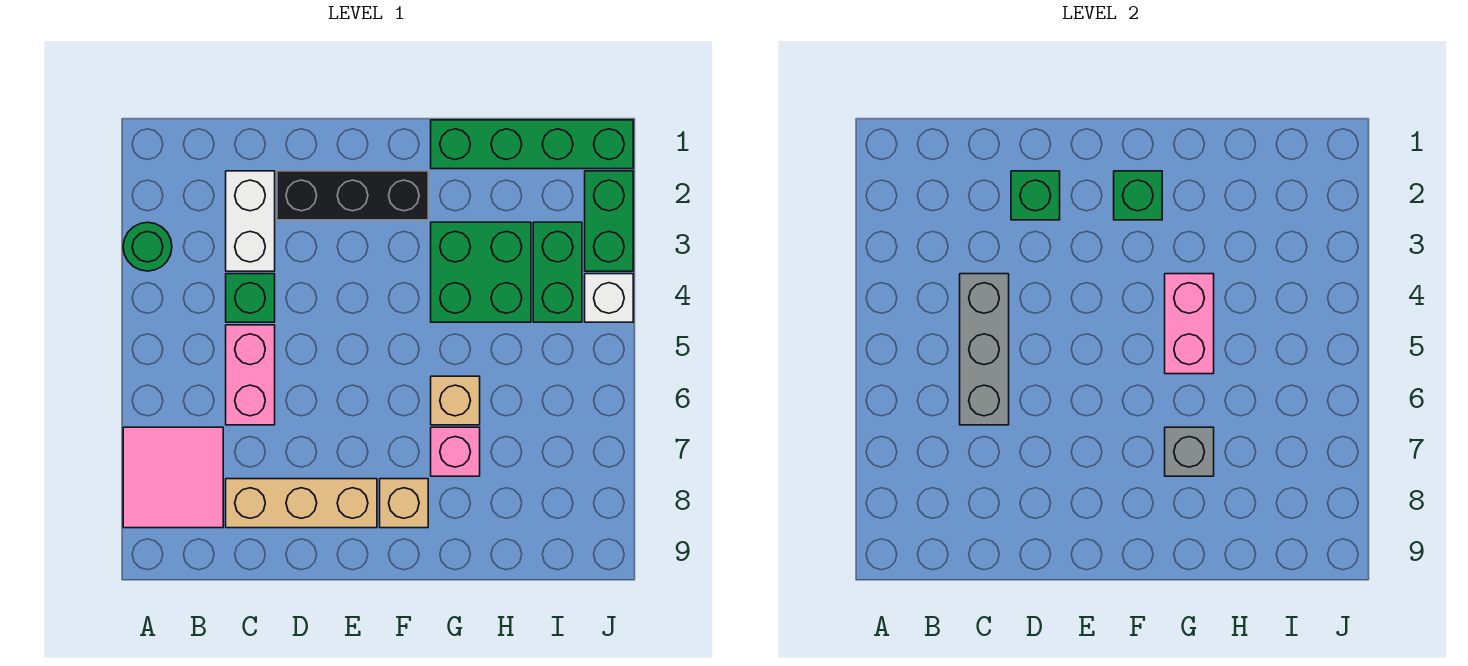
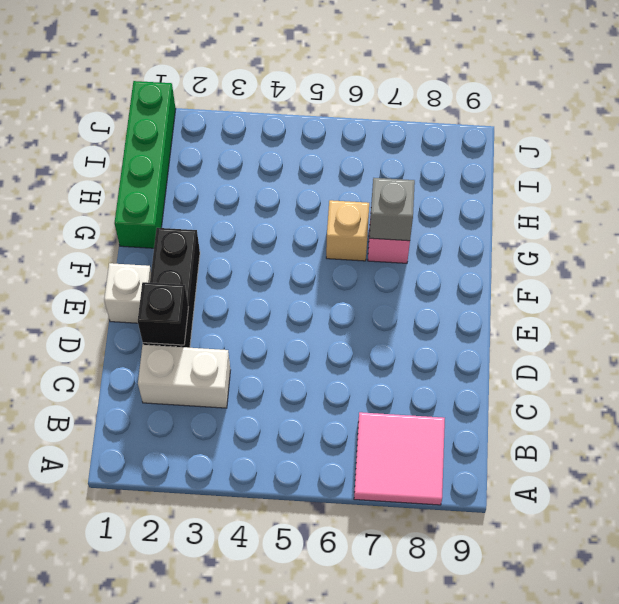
black brick D2 level 2 -> green brick D2 level 2
white brick E1 level 1 -> white brick J4 level 1
none -> green round brick A3 level 1
none -> green brick C4 level 1
none -> pink brick C5:C6 level 1

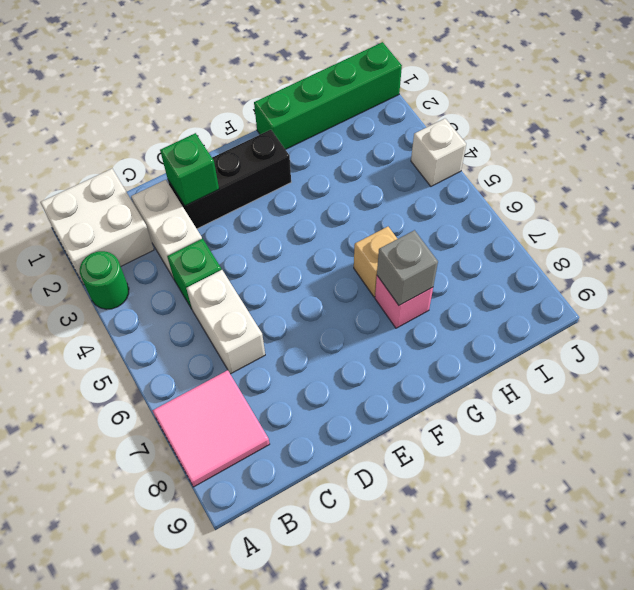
white brick A1:B2 level 1 -> none
white brick C5:C6 level 1 -> pink brick C5:C6 level 1
none -> tan brick C8:E8 level 1
none -> tan brick F8 level 1
none -> green brick G3:H4 level 1

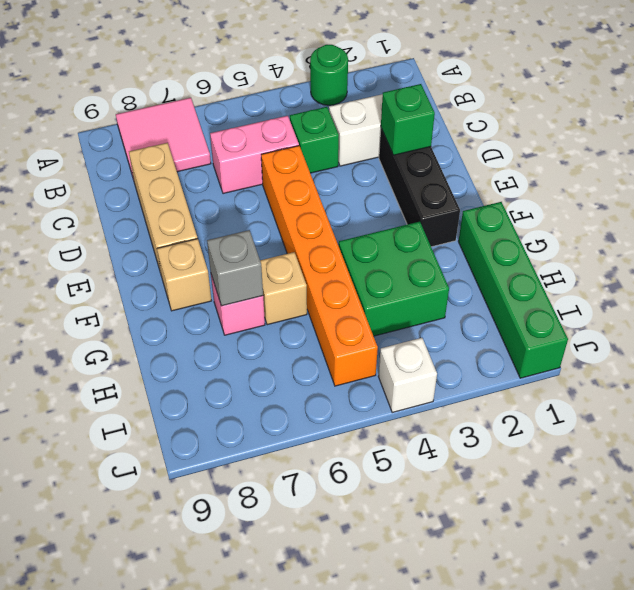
orange brick D5:I5 level 1 -> none
none -> green brick I3:I4 level 1
none -> green brick J2:J3 level 1
none -> grey brick C4:C6 level 2

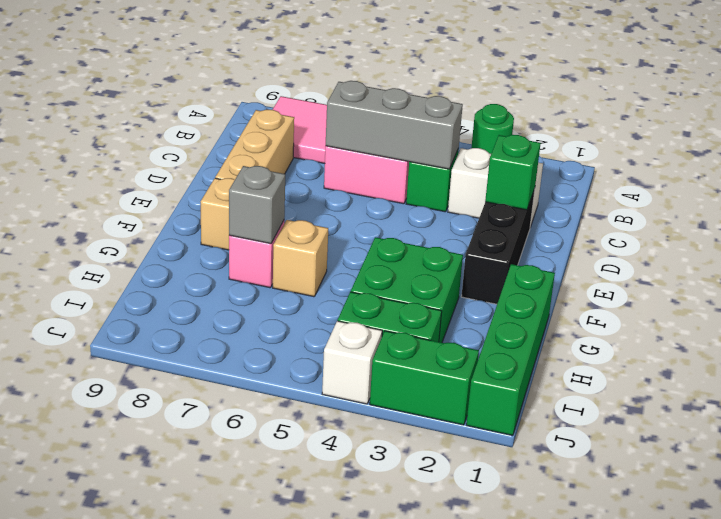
none -> green brick F2 level 2
none -> pink brick G4:G5 level 2

